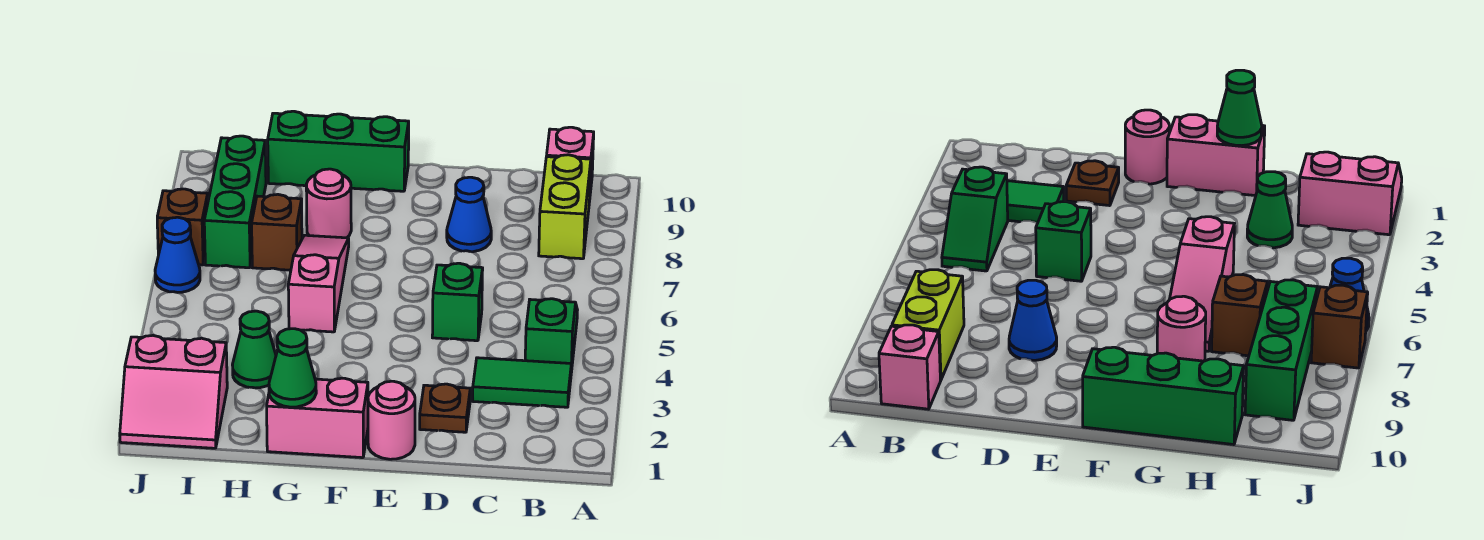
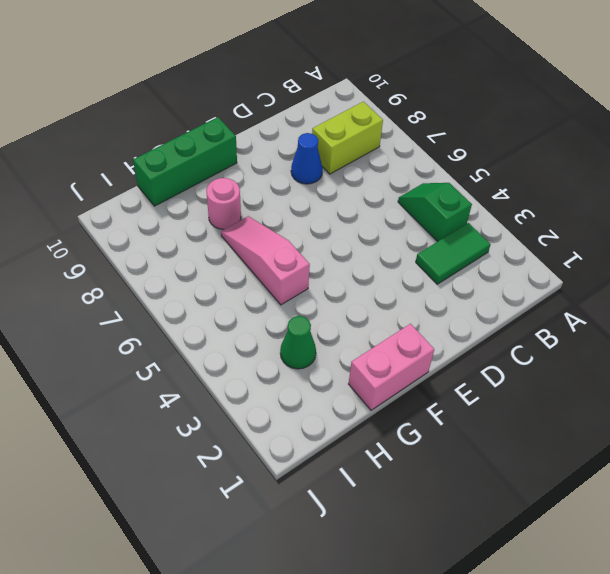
lime brick B8:C8 level 1 -> lime brick B8:B9 level 1
none -> pink brick B10 level 1
none -> brown plate D2 level 1
none -> green brick D5 level 1

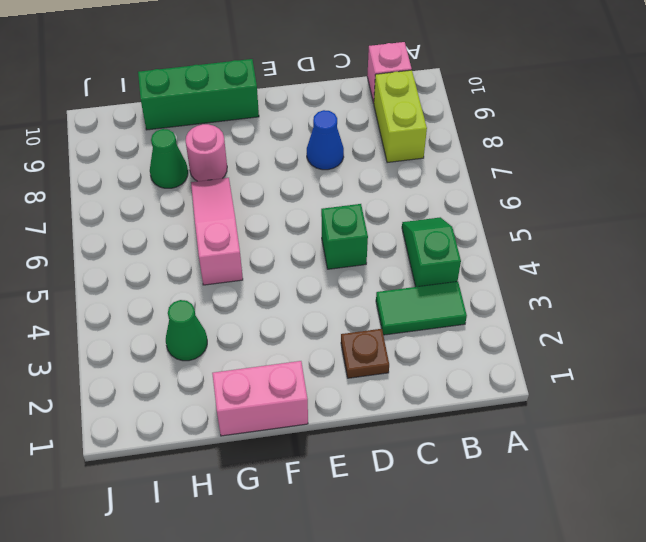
green cone H8 level 1 -> green cone G1 level 2
none -> pink round brick E1 level 1
none -> brown brick H7 level 1
none -> pink slope I1:J2 level 1 top 2

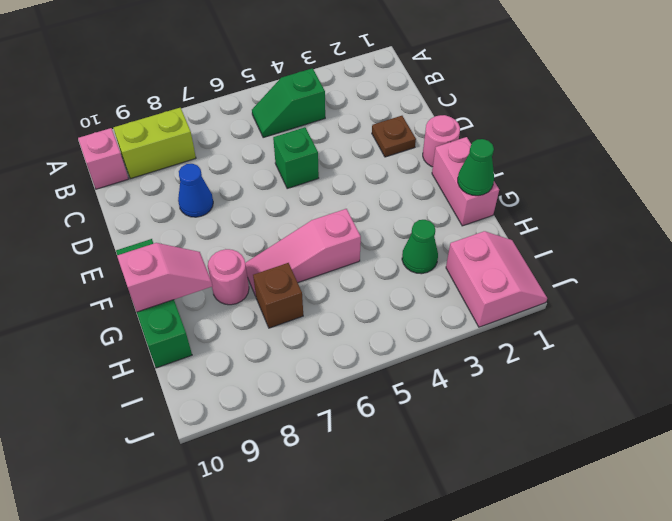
pink slope G9:G10 level 2 top 10 -> none
none -> green tile B3:C3 level 1
none -> green brick I7:I9 level 1
none -> blue cone J6 level 1

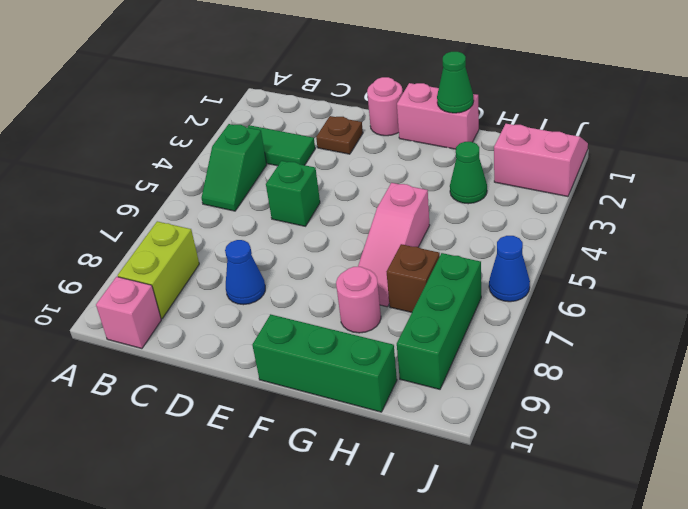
none -> brown brick J7 level 1

